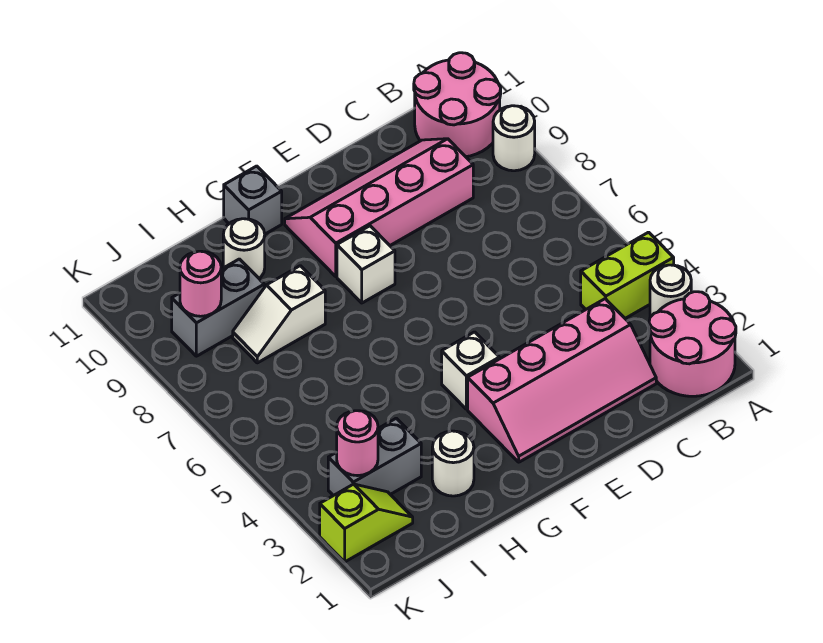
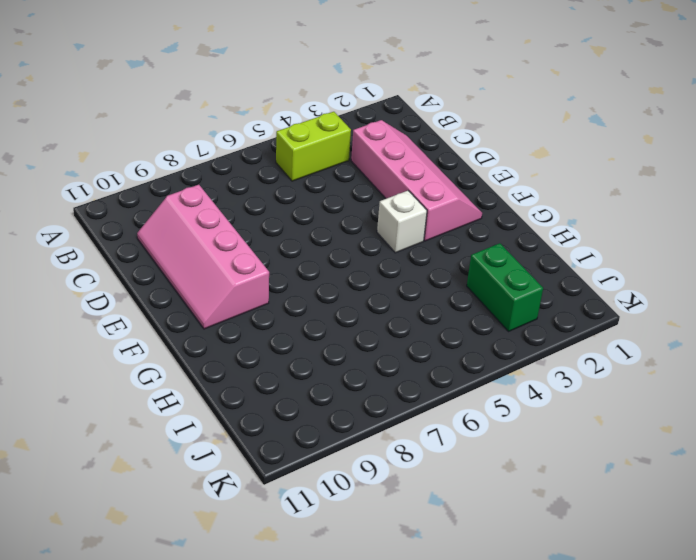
lime brick B4:B5 level 1 -> lime brick A4:B4 level 1
green brick I3:J3 level 1 -> grey brick I3:J3 level 1
none -> pink round brick A1:B2 level 1
none -> white round brick A3 level 1
none -> white round brick A9 level 1

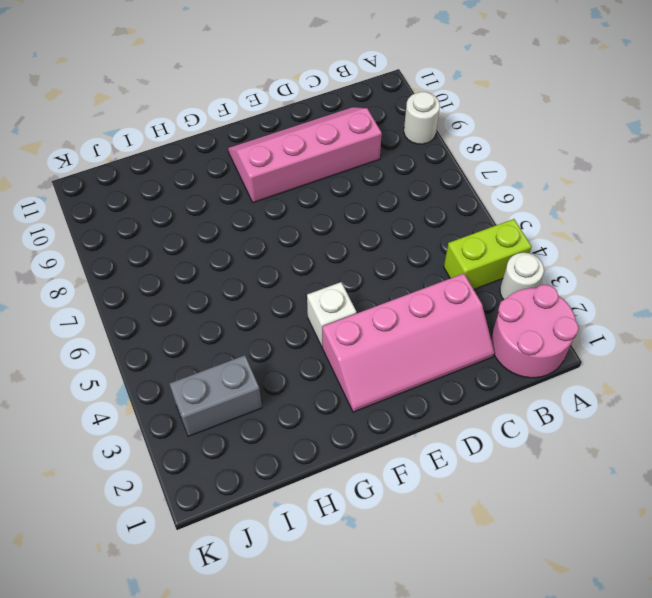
none -> pink round brick A10:B11 level 1
none -> white brick F8 level 1
none -> grey brick G11 level 1

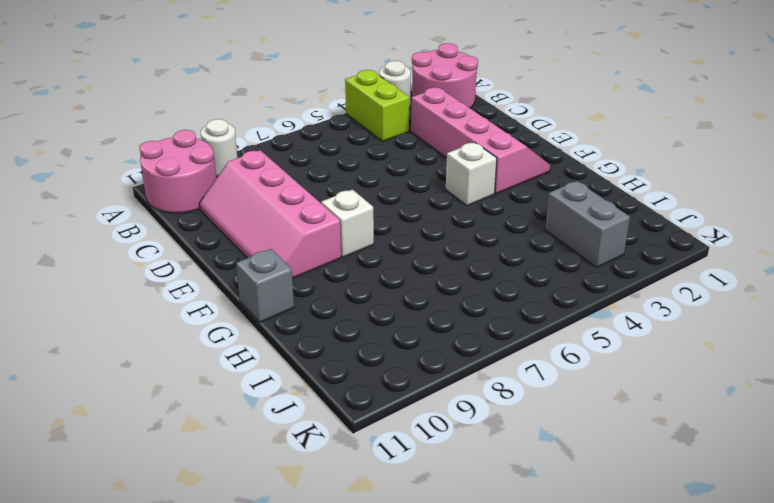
none -> white round brick H2 level 1
none -> white slope H8:I8 level 1 top H
none -> white round brick H10 level 1

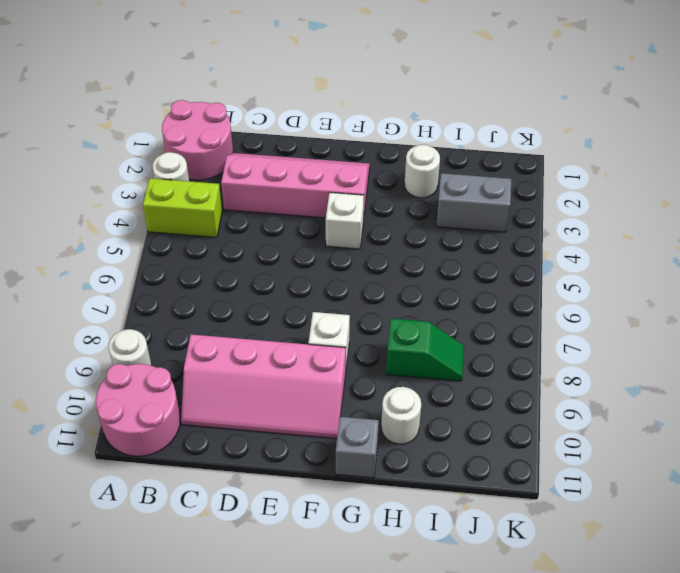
green slope H8:I8 level 1 top H -> white slope H8:I8 level 1 top H
none -> grey brick I9:J9 level 1
none -> lime slope J2:K2 level 1 top K
none -> pink round brick J3 level 2

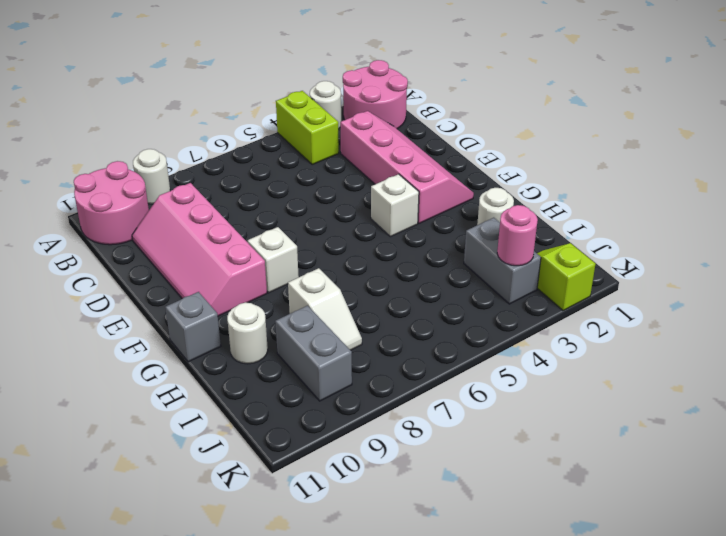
none -> pink round brick J9 level 2

